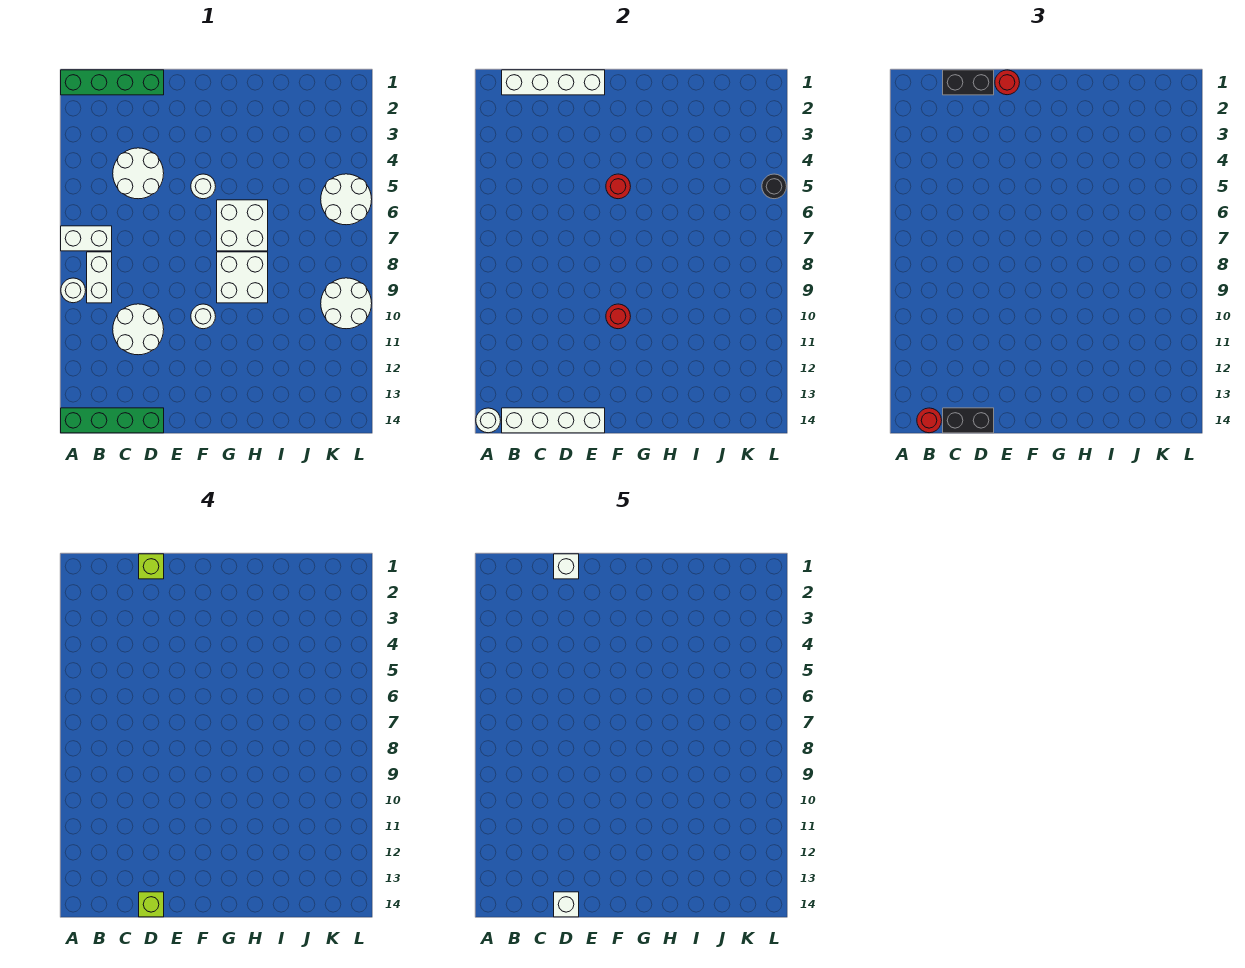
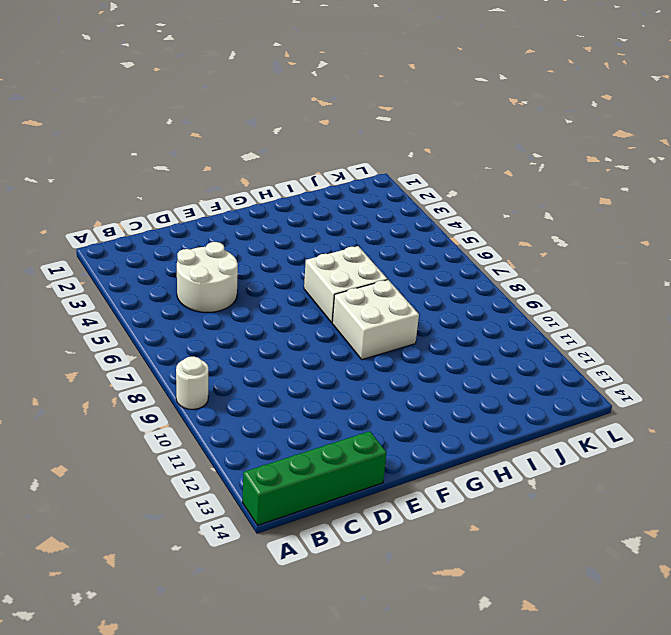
none -> green brick A1:D1 level 1
none -> white brick A7:B7 level 1
none -> white brick B8:B9 level 1

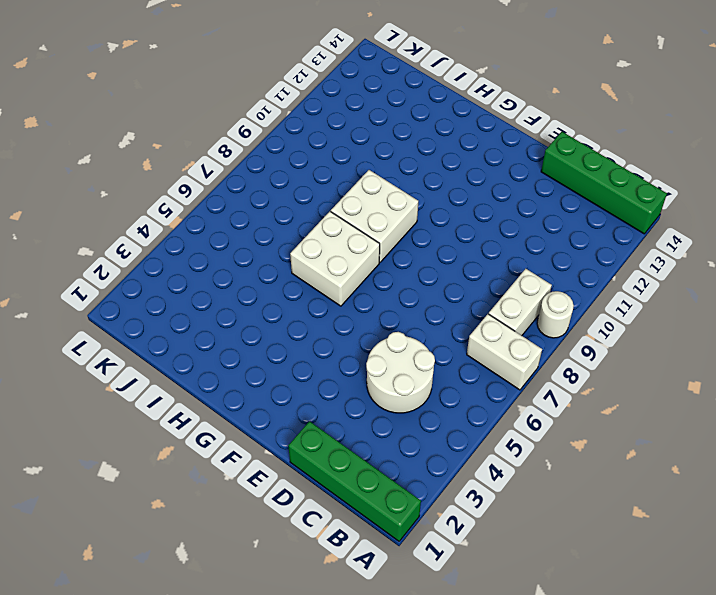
none -> white round brick C10:D11 level 1
none -> white round brick F5 level 1
none -> white round brick F10 level 1

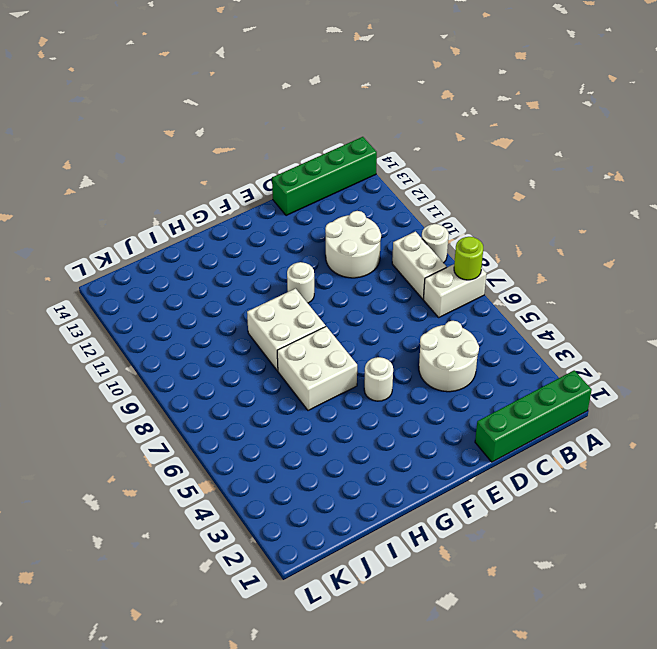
lime round brick A7 level 2 -> none
none -> white round brick K5:L6 level 1
none -> white round brick K9:L10 level 1
none -> white round brick A14 level 2

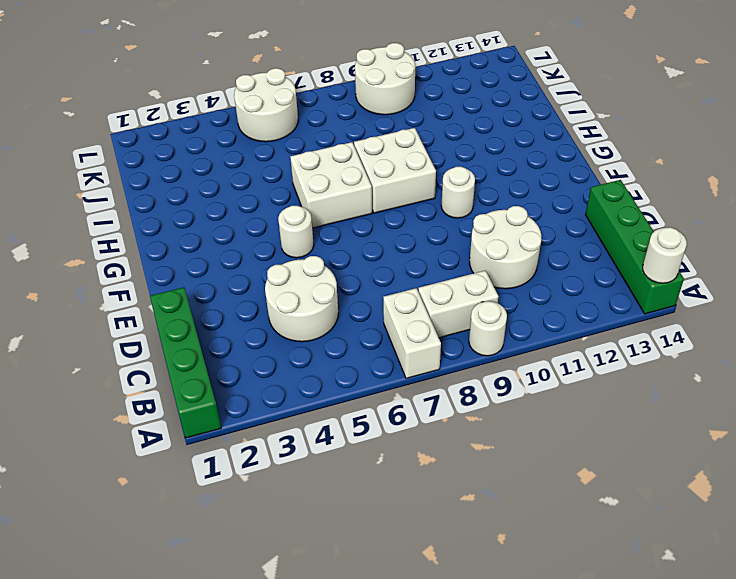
none -> white brick B1:E1 level 2
none -> white brick B14:E14 level 2
none -> red round brick F5 level 2

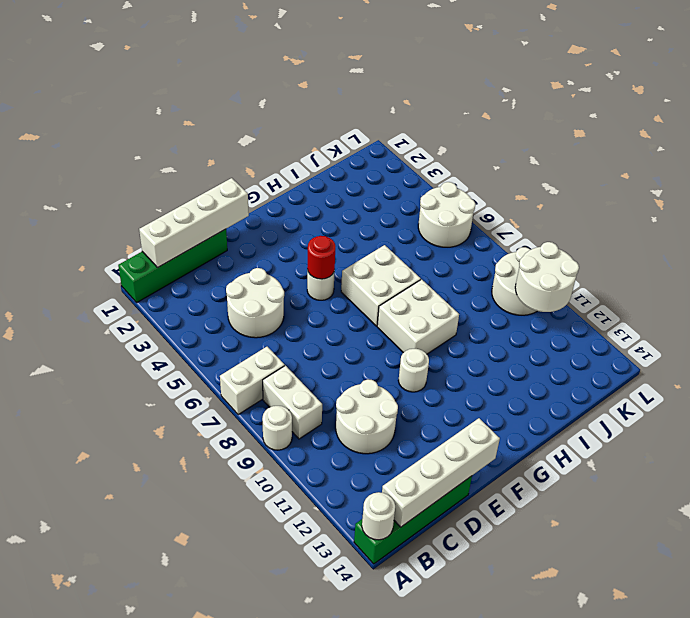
white round brick K10:L11 level 2 -> none
none -> red round brick F10 level 2
none -> black round brick L5 level 2
none -> red round brick B14 level 3

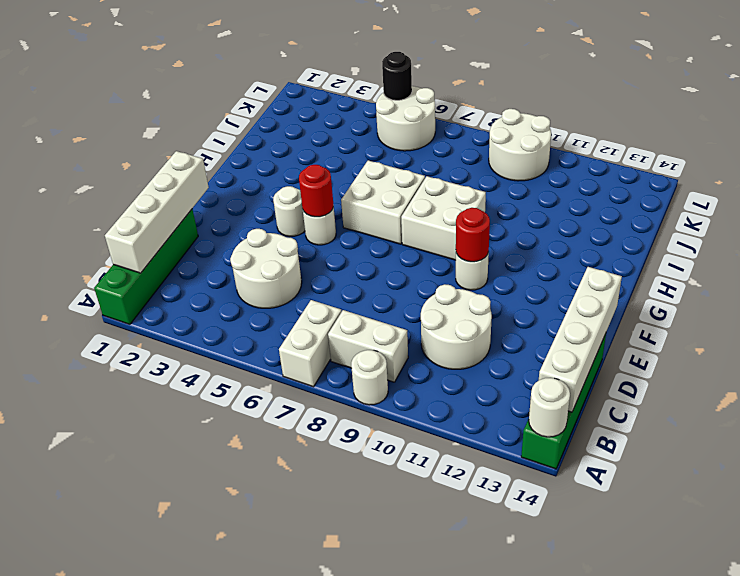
white round brick F4 level 1 -> none
none -> red round brick B14 level 3
none -> black brick C1:D1 level 3
none -> black brick C14:D14 level 3

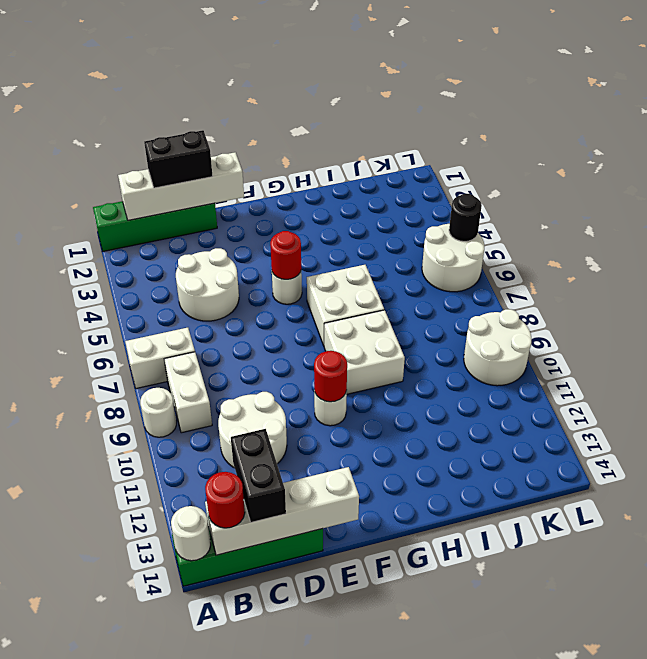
black brick C13:C14 level 3 -> black brick C14:D14 level 3
none -> red round brick E1 level 3
none -> lime brick D1 level 4
none -> lime brick D14 level 4

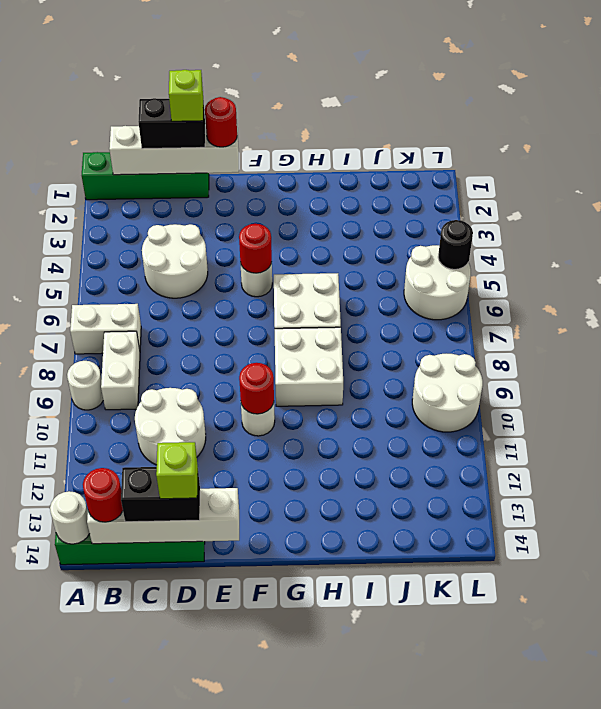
none -> white brick D1 level 5
none -> white brick D14 level 5

